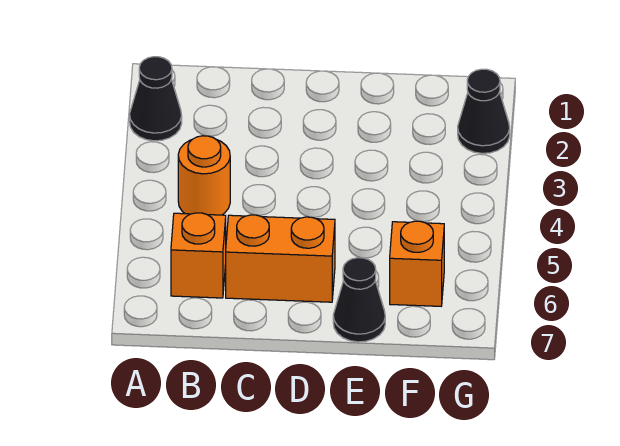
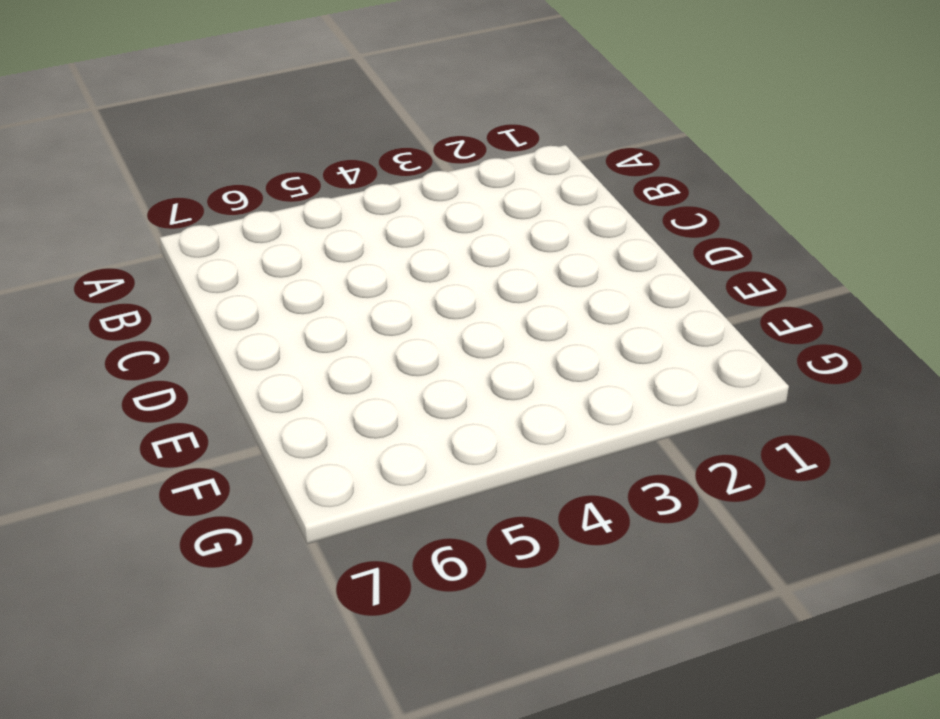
none -> black cone A2 level 1
none -> orange round brick B4 level 1

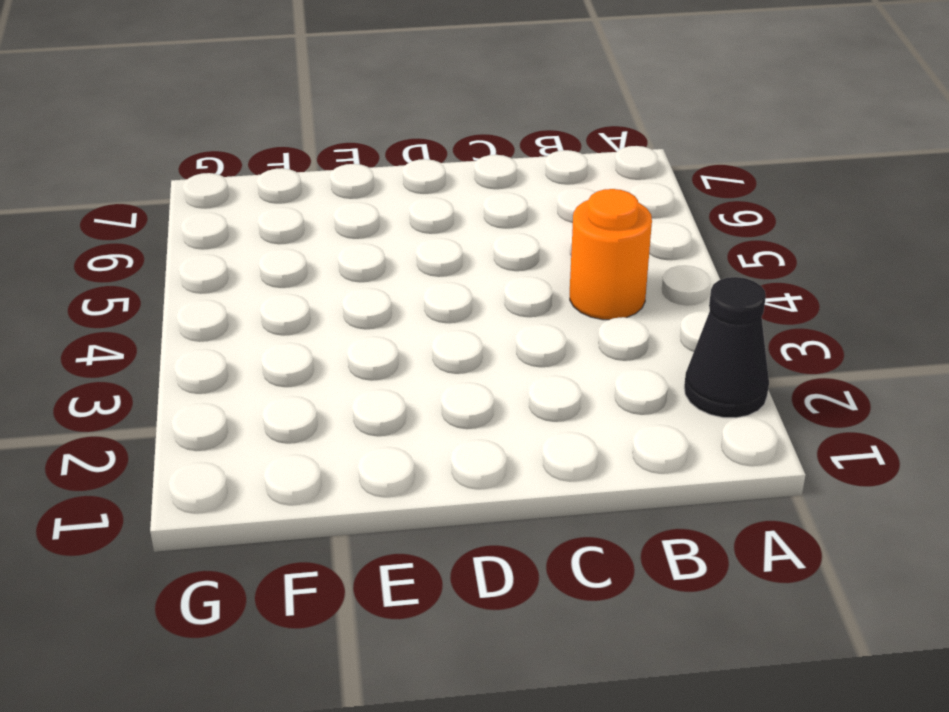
none -> orange brick B6 level 1
none -> orange brick C6:D6 level 1

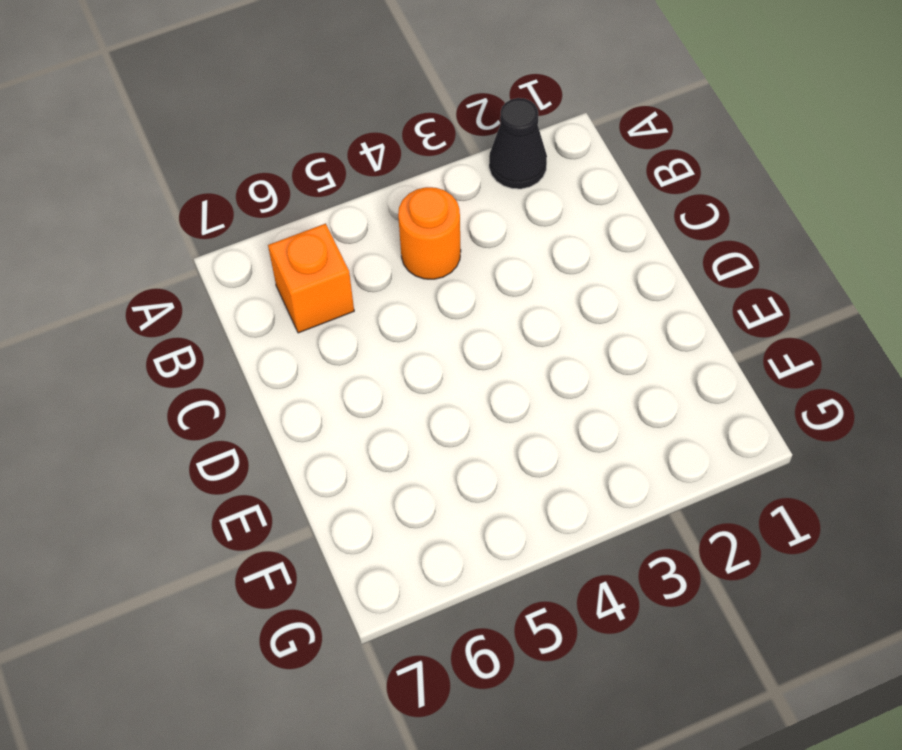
none -> orange brick C6:D6 level 1
none -> black cone E7 level 1

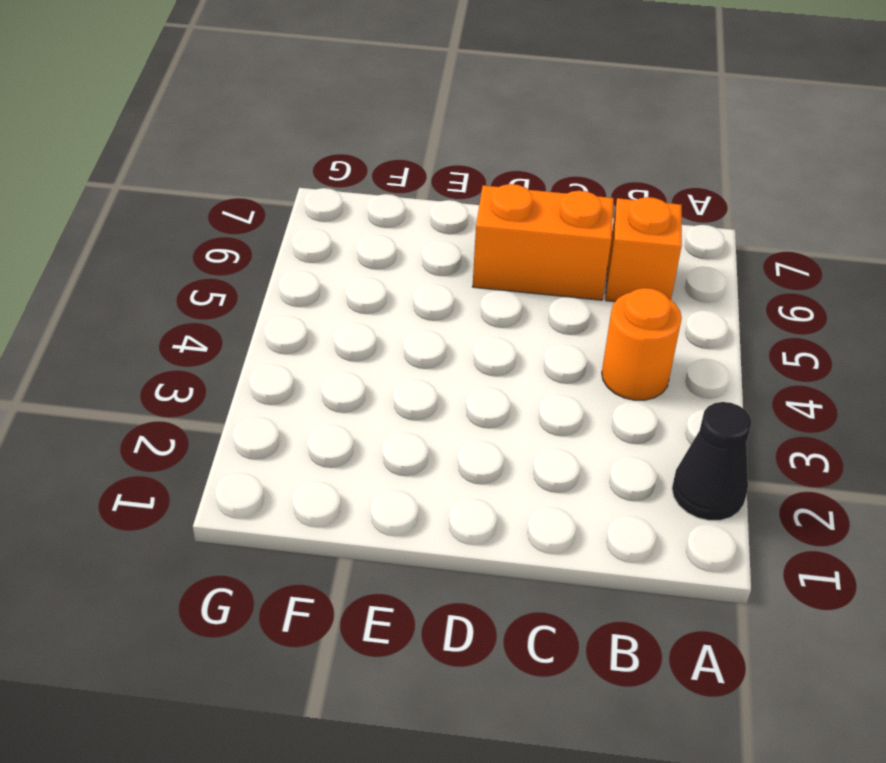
none -> black cone E7 level 1
none -> orange brick F6 level 1

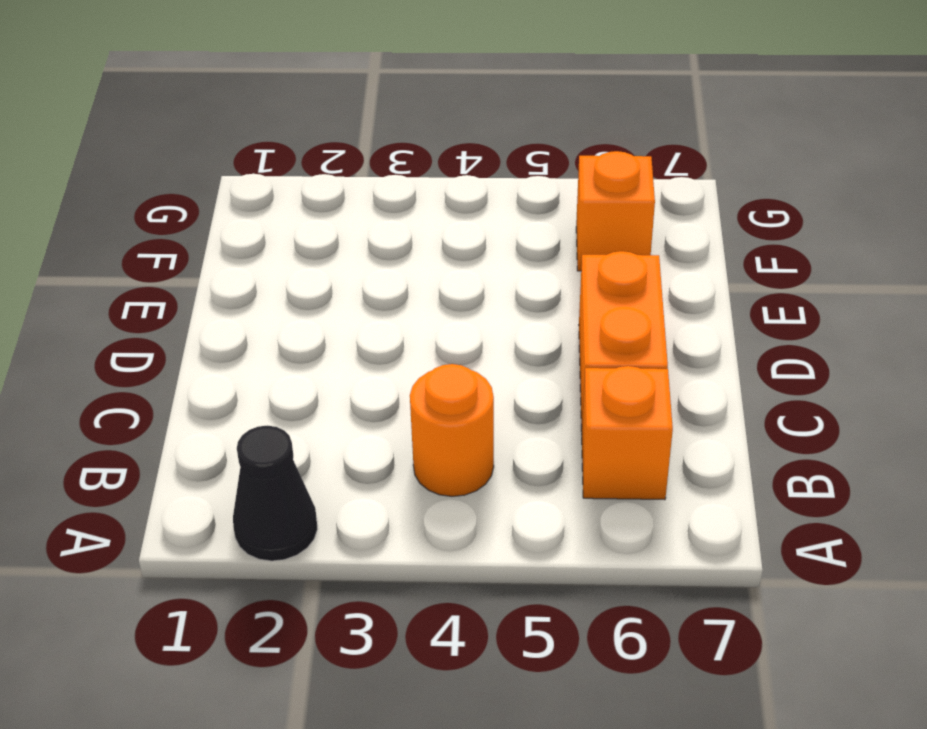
none -> black cone E7 level 1
none -> black cone G2 level 1

